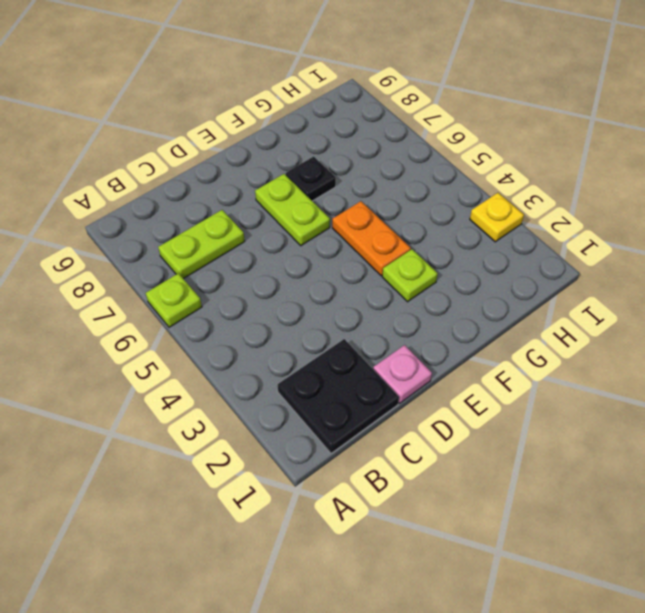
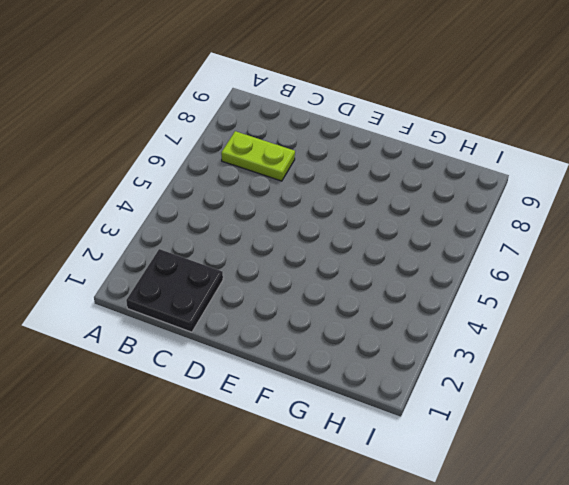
none -> lime plate A6 level 1
none -> pink plate D1 level 1

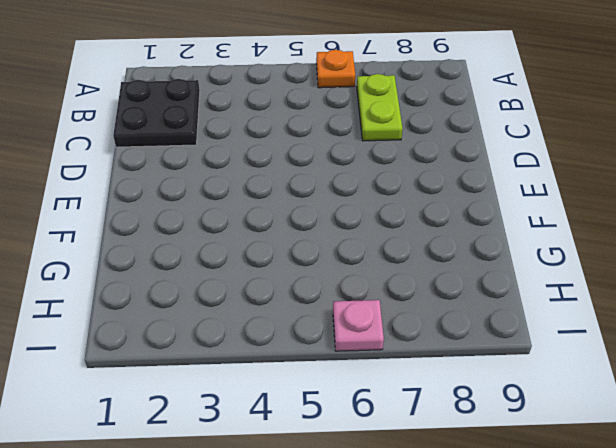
orange plate A6 level 1 -> lime plate A6 level 1
pink plate I6 level 1 -> pink plate D1 level 1
none -> lime plate E6:E7 level 1
none -> lime plate F3 level 1

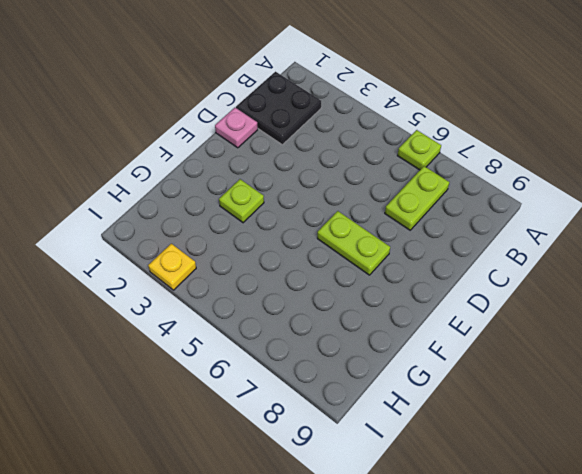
none -> orange plate F4:F5 level 1
none -> black plate F7 level 1

